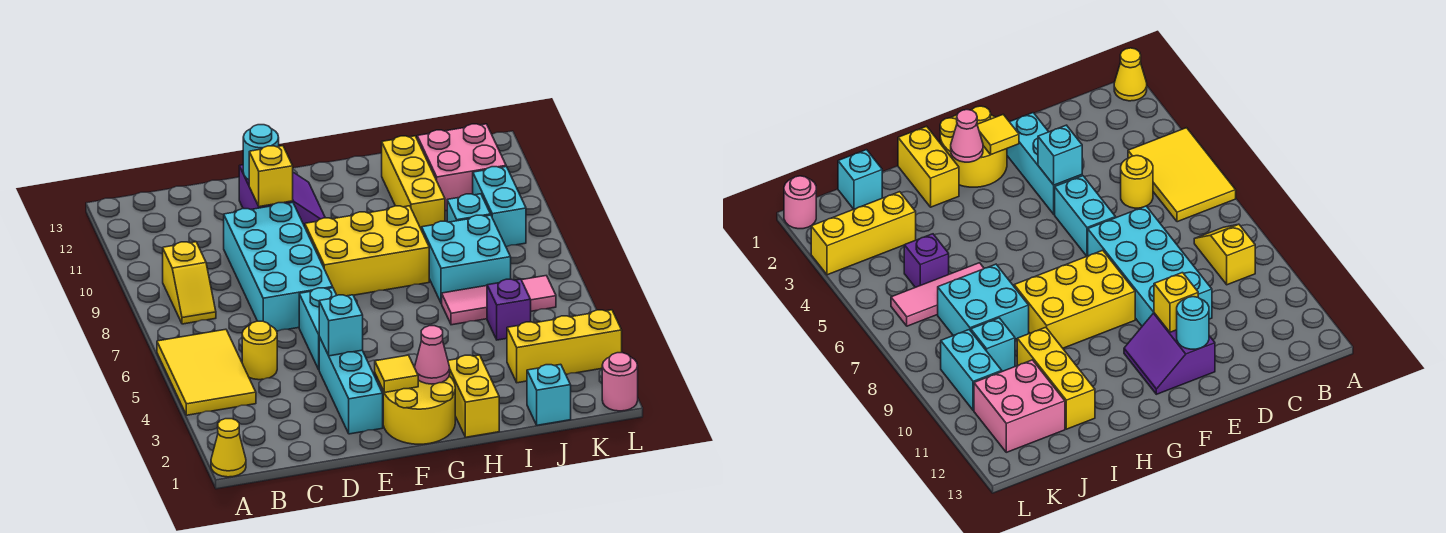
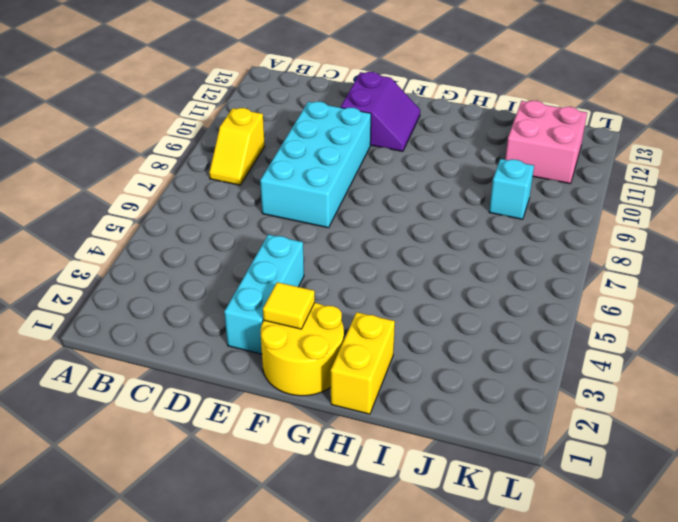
none -> yellow cone A1 level 1
none -> yellow tile A4:B6 level 1
none -> yellow round brick C5 level 1

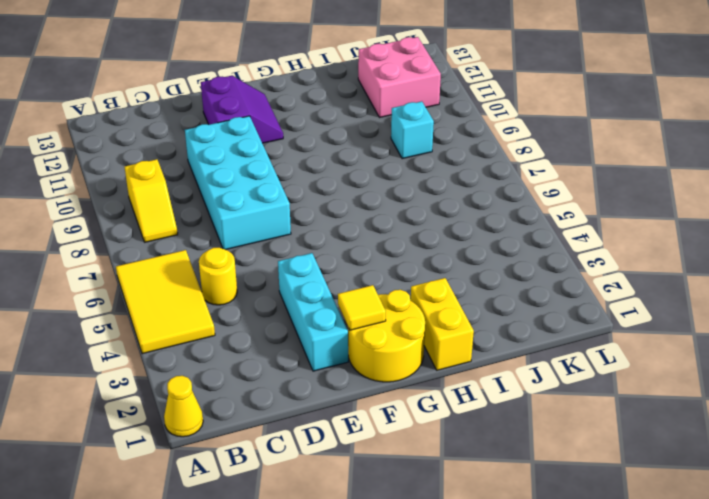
none -> cyan brick E5:E6 level 1
none -> yellow brick F8:H9 level 1
none -> pink tile I6:K6 level 1

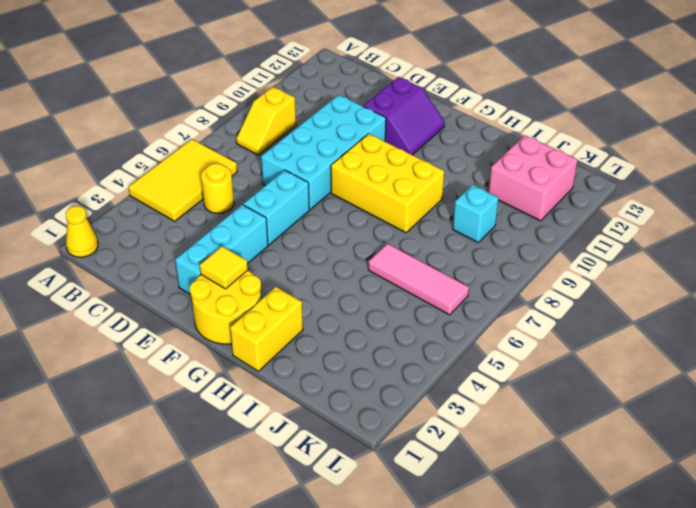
none -> cyan brick I7:J8 level 1
none -> yellow brick I10:I12 level 1
none -> cyan brick J1 level 1

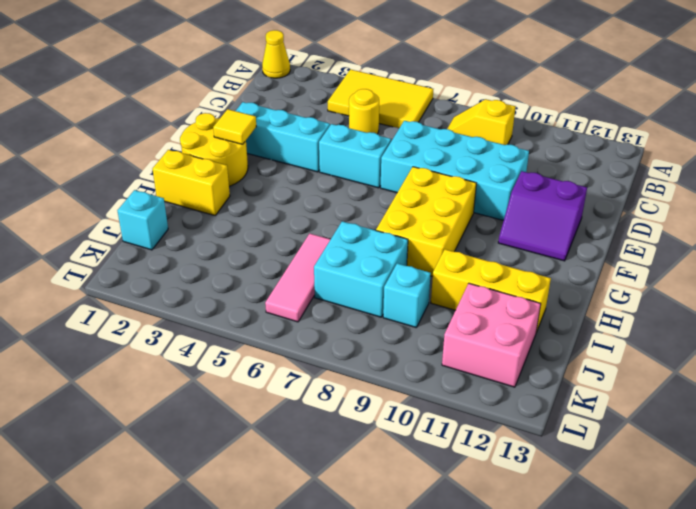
none -> yellow brick J3:L3 level 1
none -> purple brick J5 level 1
none -> cyan brick K9:K10 level 1

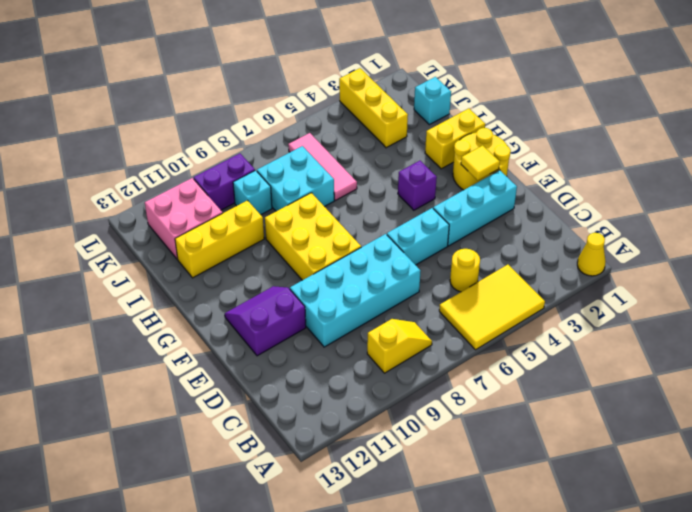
purple brick G4 level 1 -> purple brick J5 level 1
purple brick K9:K10 level 1 -> cyan brick K9:K10 level 1
none -> pink round brick L1 level 1
none -> cyan brick E4 level 2
none -> yellow brick E11 level 2

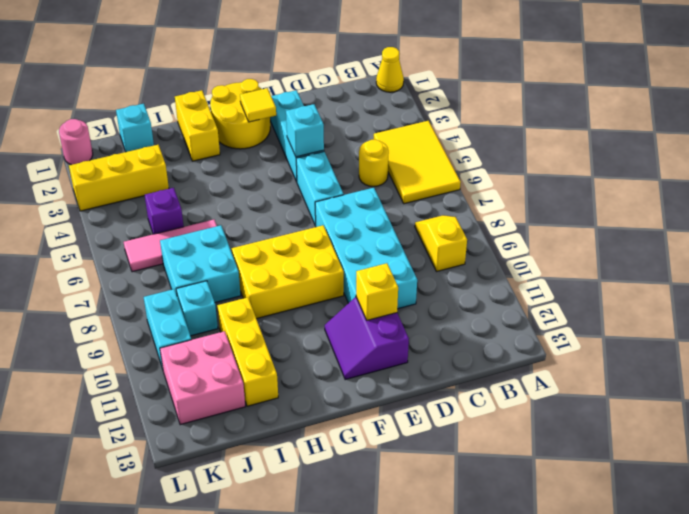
none -> cyan round brick E12 level 2
none -> pink cone G2 level 2

